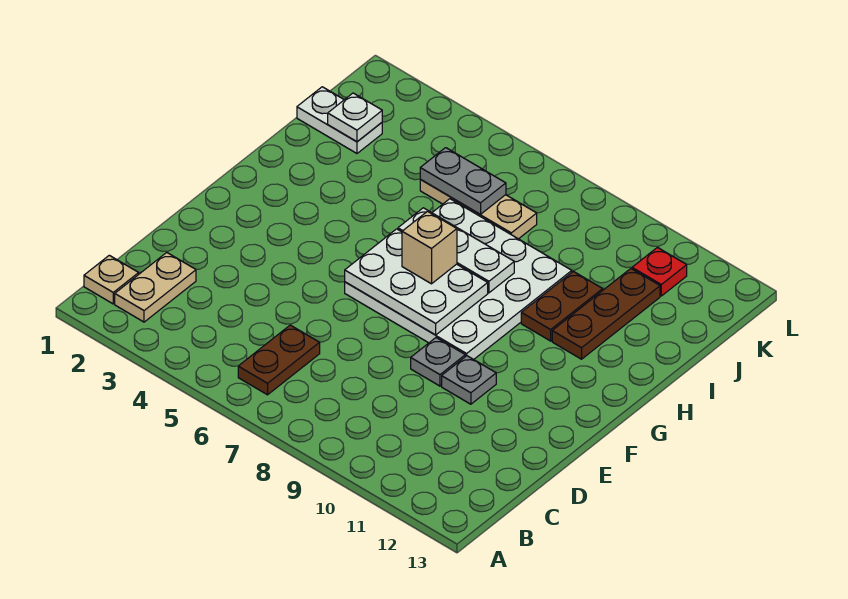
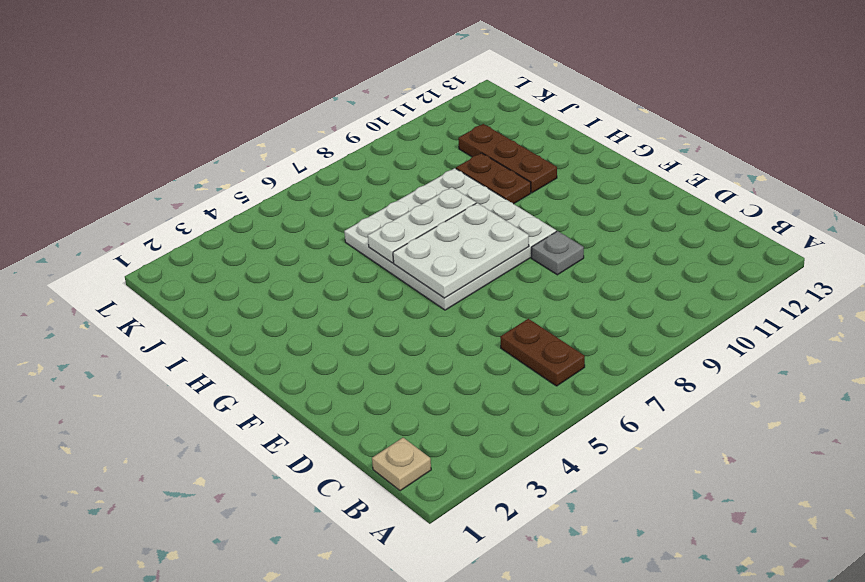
none -> tan plate B2:C2 level 1
none -> grey plate E10 level 1
none -> white plate J1:J2 level 1

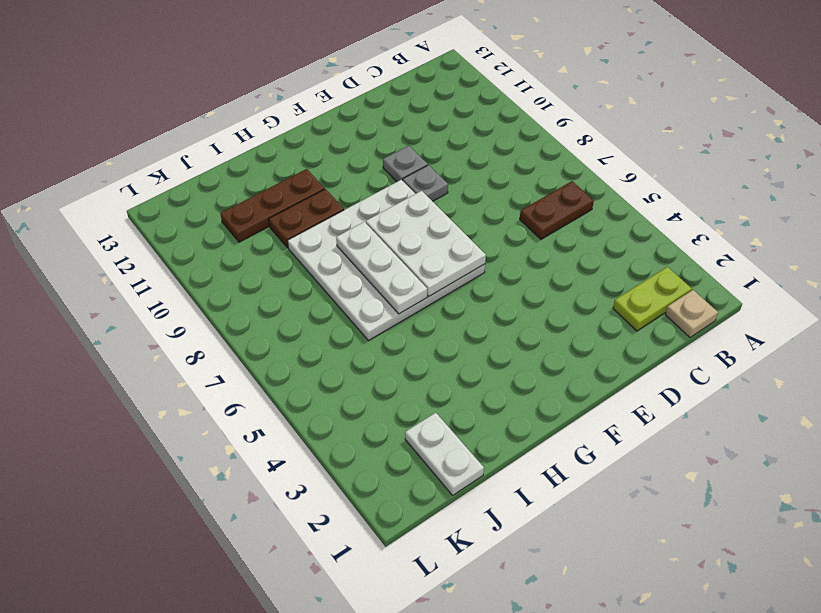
lime plate B2:C2 level 1 -> tan plate B2:C2 level 1
none -> tan plate J5:J7 level 1
none -> red plate K11 level 1
none -> white plate J2 level 2

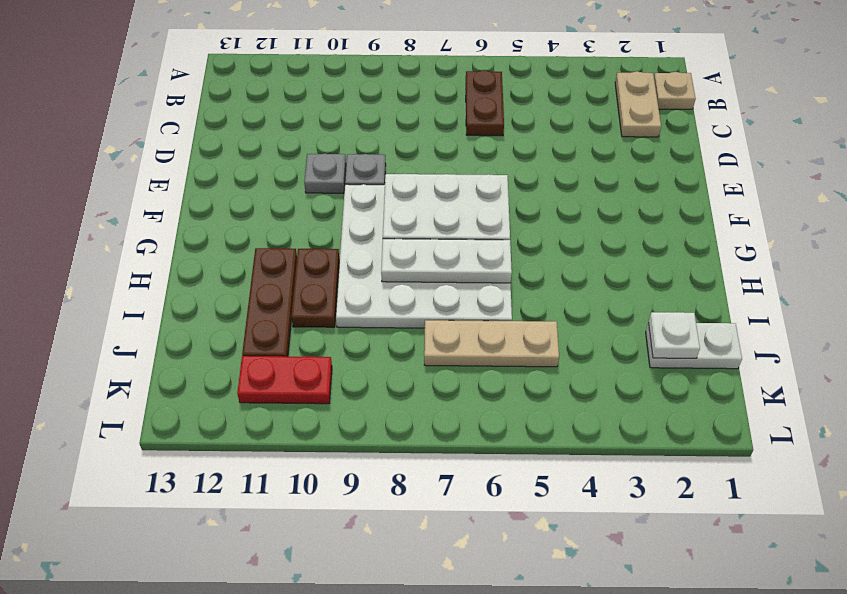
red plate K10:K11 level 1 -> red plate K11 level 1
none -> grey plate J5:J6 level 2
none -> tan brick G7 level 3

